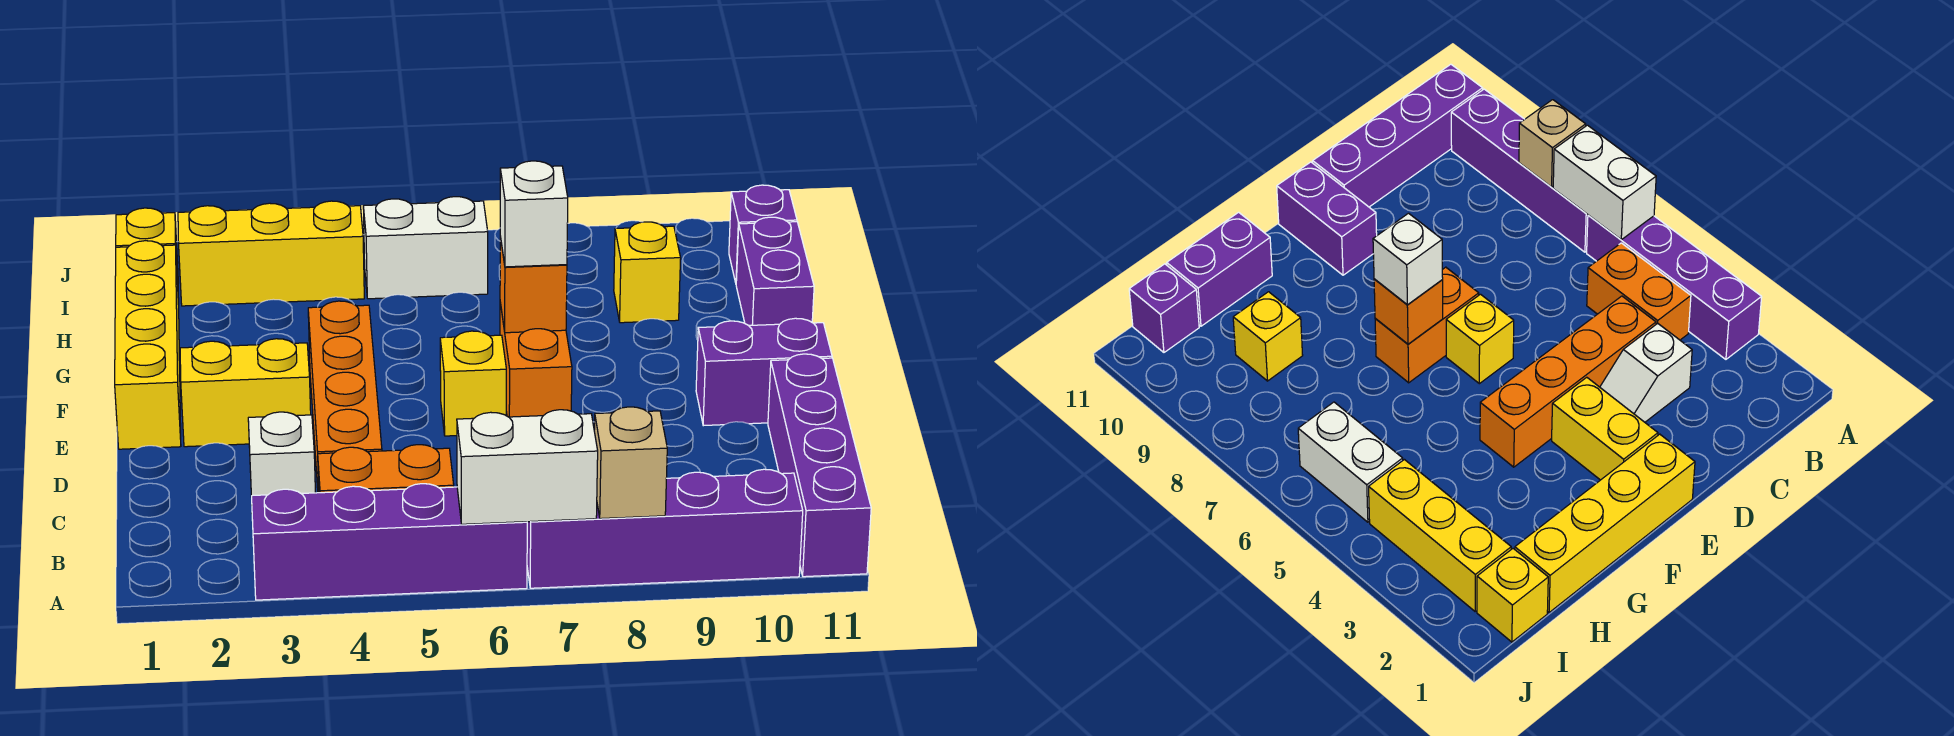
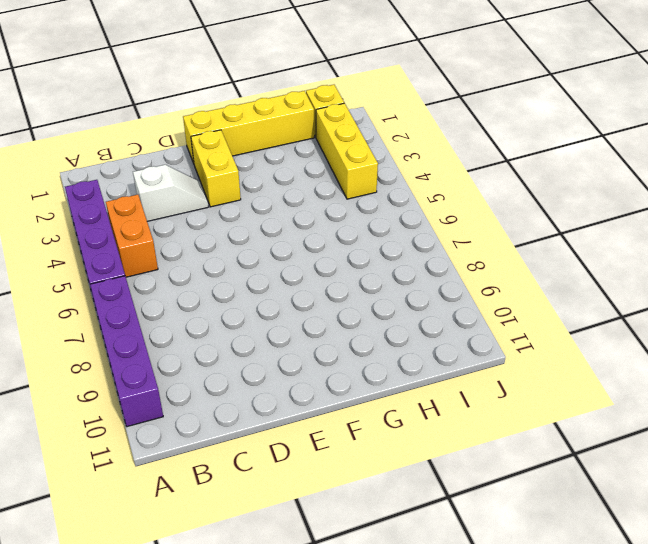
none -> purple brick A11:D11 level 1
none -> orange brick C4:F4 level 1
none -> yellow brick E6 level 1

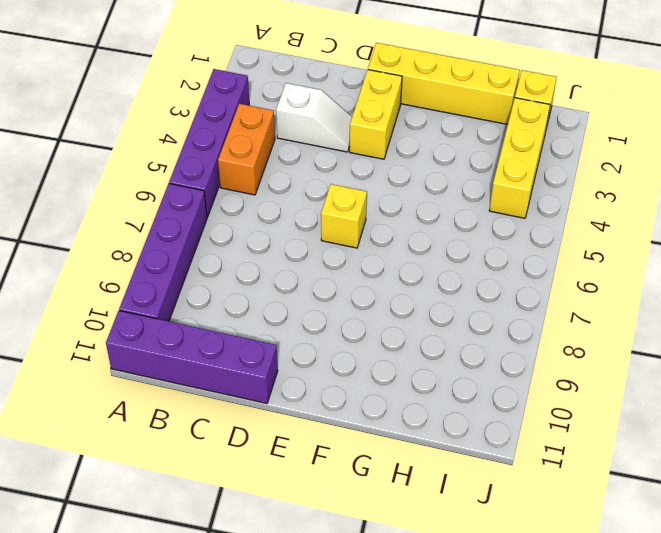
none -> orange brick C4:F4 level 1
none -> orange brick E7:F7 level 1
none -> purple brick E10:E11 level 1

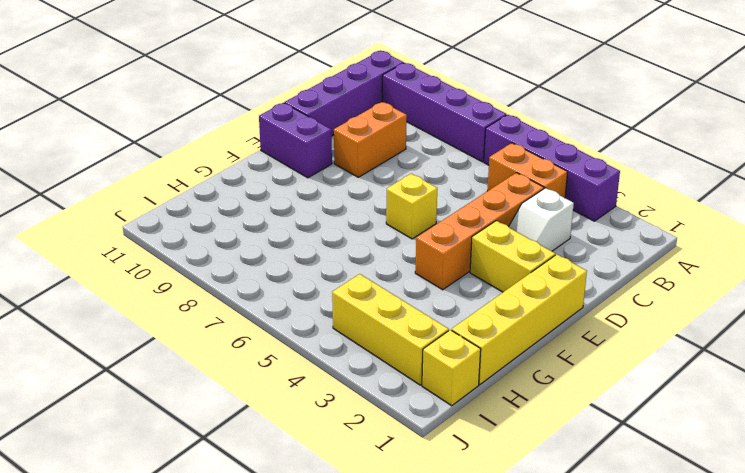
orange brick C9:D9 level 1 -> orange brick E7:F7 level 1
none -> purple brick G11:H11 level 1
none -> yellow brick H9 level 1
none -> white brick I5:I6 level 1

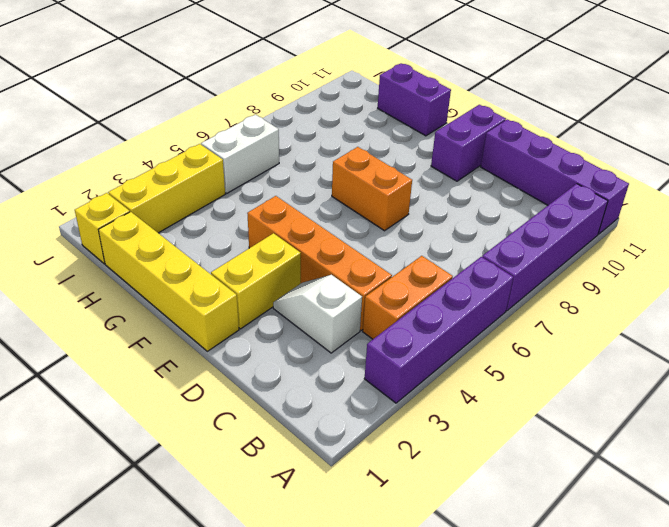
none -> yellow brick E6 level 1
none -> yellow brick H9 level 1
none -> purple brick I11 level 1

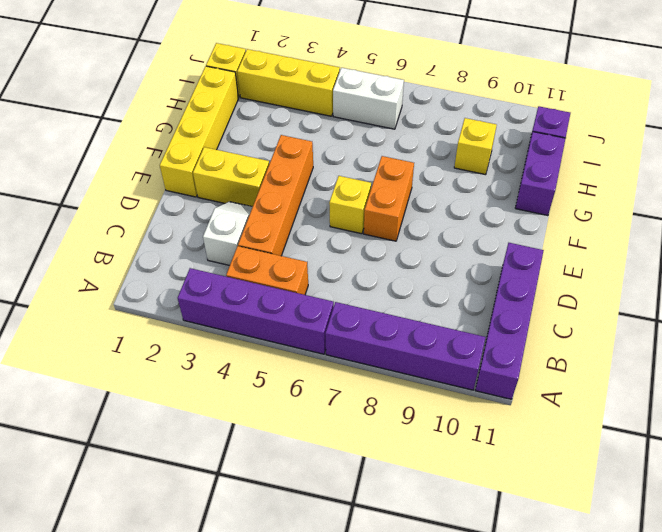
none -> purple brick E10:E11 level 1
none -> white brick A6:A7 level 2
none -> tan brick A8 level 2

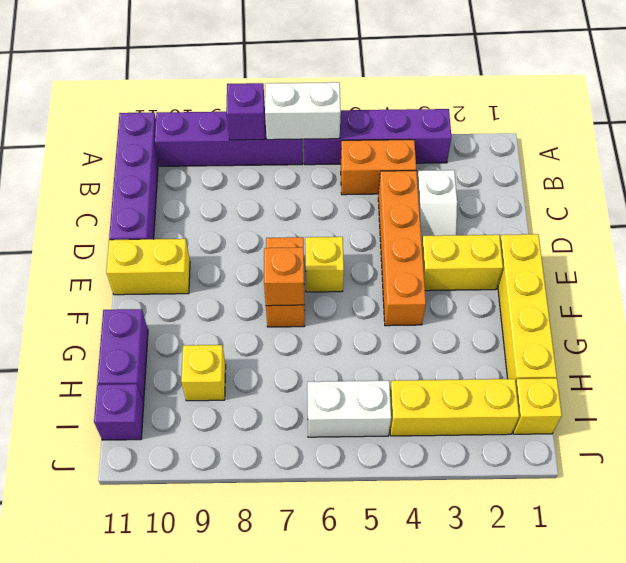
purple brick A8 level 2 -> tan brick A8 level 2
yellow brick E10:E11 level 1 -> purple brick E10:E11 level 1
none -> white brick F7 level 3

